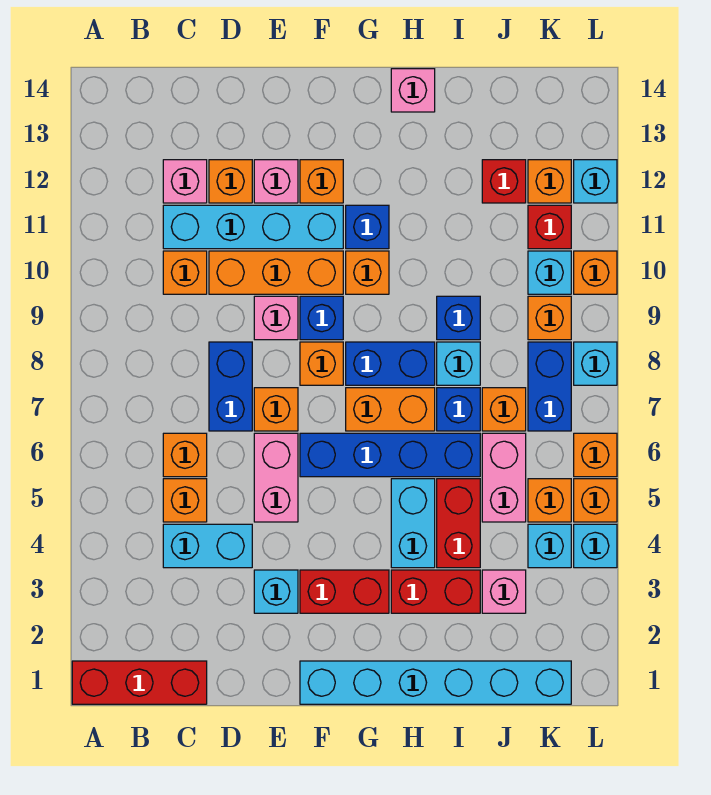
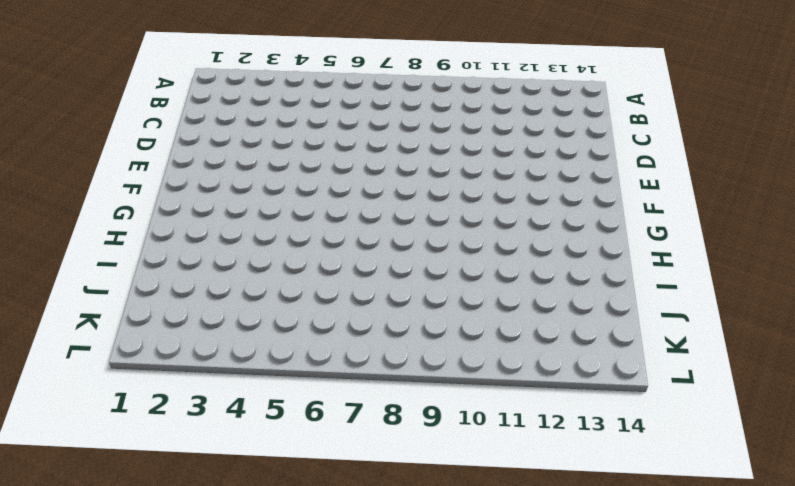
none -> red brick A1:C1 level 1
none -> cyan brick C4:D4 level 1
none -> orange brick C5 level 1
none -> orange brick C6 level 1

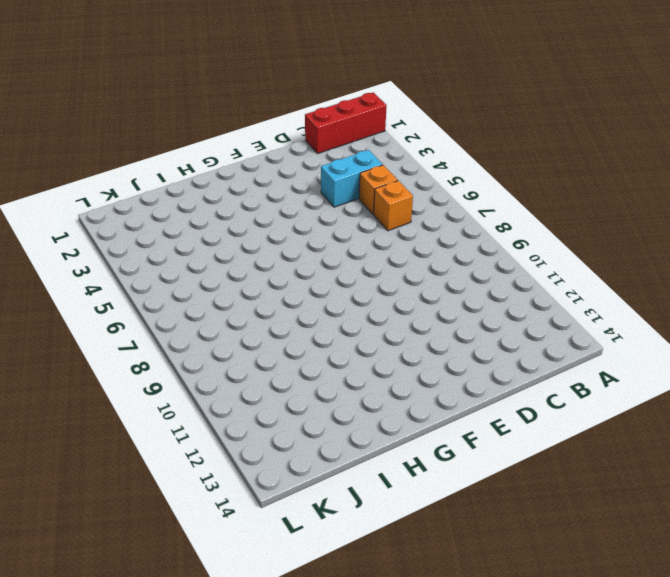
none -> orange brick C10 level 1
none -> cyan brick C11:F11 level 1
none -> pink brick C12 level 1
none -> blue brick D7:D8 level 1

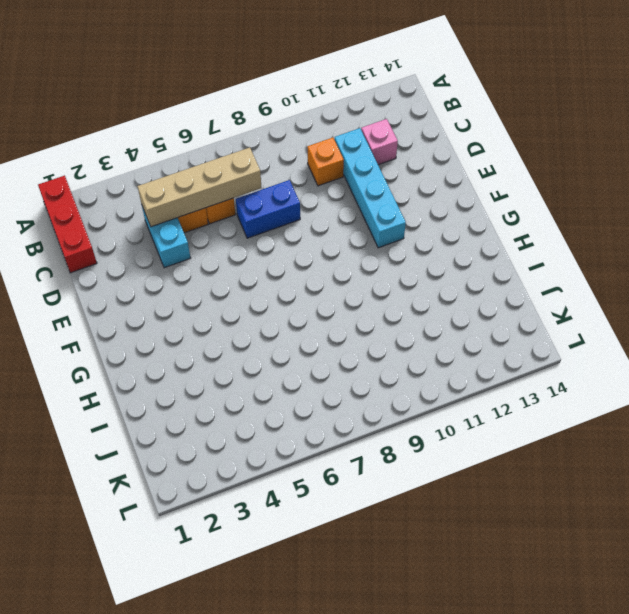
tan brick C4:C7 level 2 -> none
none -> orange brick D10:F10 level 1
none -> orange brick D12 level 1
none -> cyan brick E3 level 1
none -> pink brick E5:E6 level 1

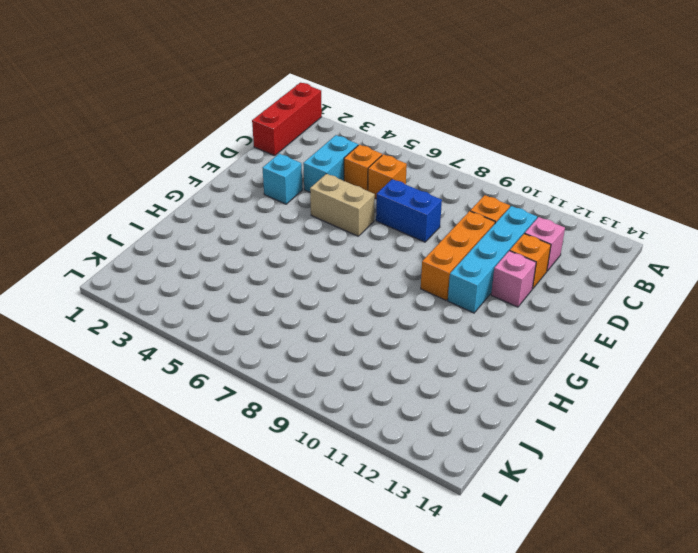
tan brick E5:E6 level 1 -> pink brick E5:E6 level 1
none -> orange brick E7 level 1
none -> pink brick E9 level 1
none -> cyan brick F1:K1 level 1
none -> red brick F3:G3 level 1

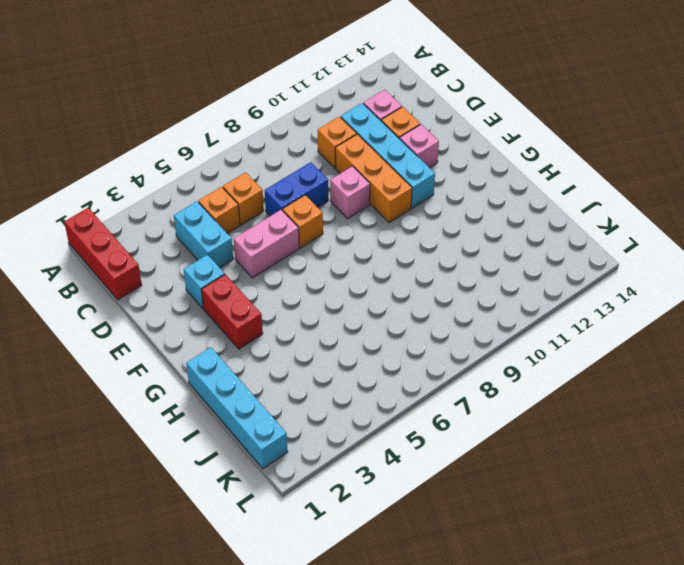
cyan brick H1:K1 level 1 -> cyan brick F1:K1 level 1
none -> blue brick F6:I6 level 1
none -> orange brick F8 level 1
none -> blue brick F9 level 1
none -> orange brick F12 level 1

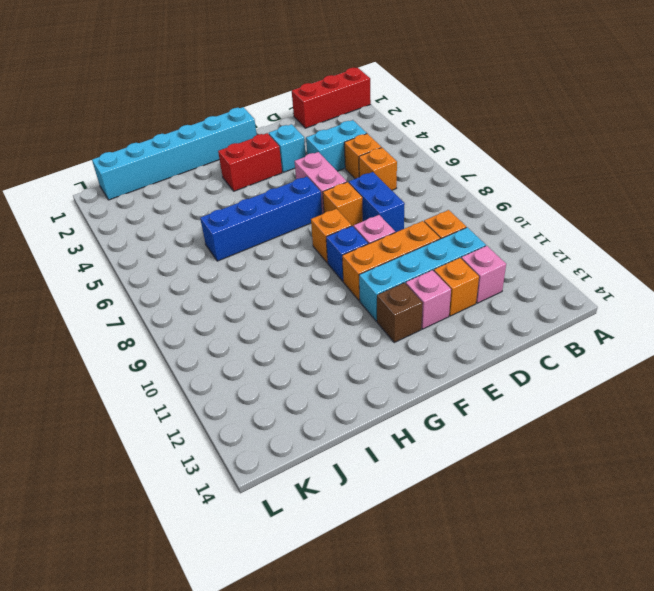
brown brick F12 level 1 -> orange brick F12 level 1
none -> orange brick G7:H7 level 1
none -> blue brick G8:H8 level 1
none -> orange brick G10 level 1
none -> blue brick G11 level 1

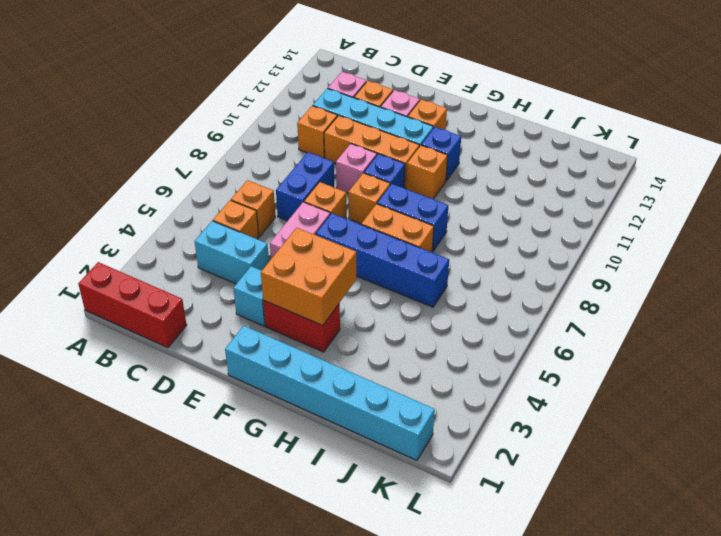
orange brick F3:G4 level 2 -> none
none -> red brick H3:I3 level 1
none -> cyan brick H4:H5 level 1
none -> pink brick H14 level 1
none -> red brick I4:I5 level 1

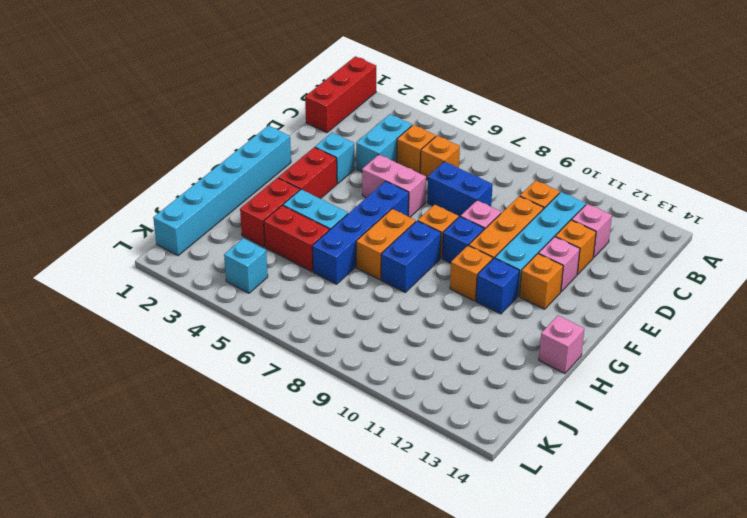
none -> orange brick E7 level 1
none -> blue brick I7 level 1
none -> cyan brick I8 level 1
none -> blue brick I9 level 1

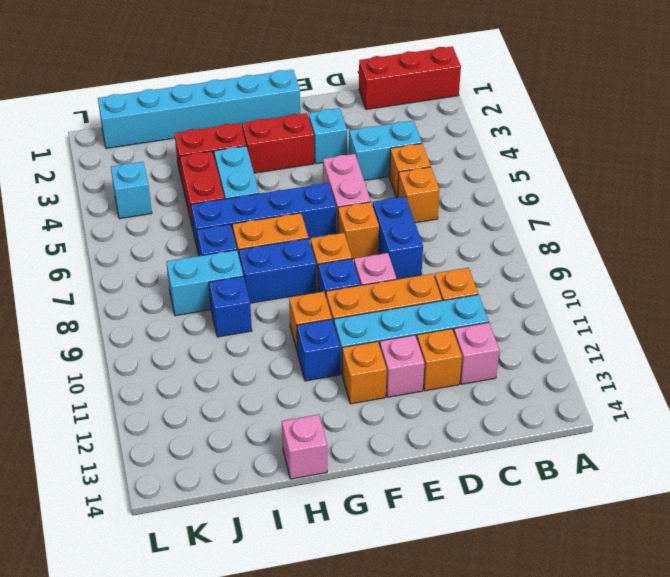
cyan brick I8:J8 level 1 -> cyan brick I8 level 1
none -> pink brick J3 level 1
none -> pink brick J5:J6 level 1
none -> orange brick J7 level 1
none -> red brick J12 level 1

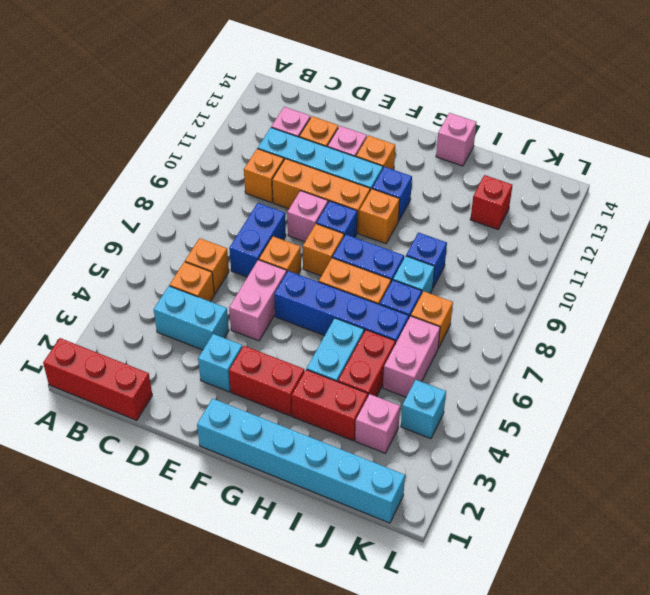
none -> orange brick K5 level 1
none -> blue brick K7:K8 level 1
none -> orange brick K9 level 1
none -> cyan brick K10 level 1

